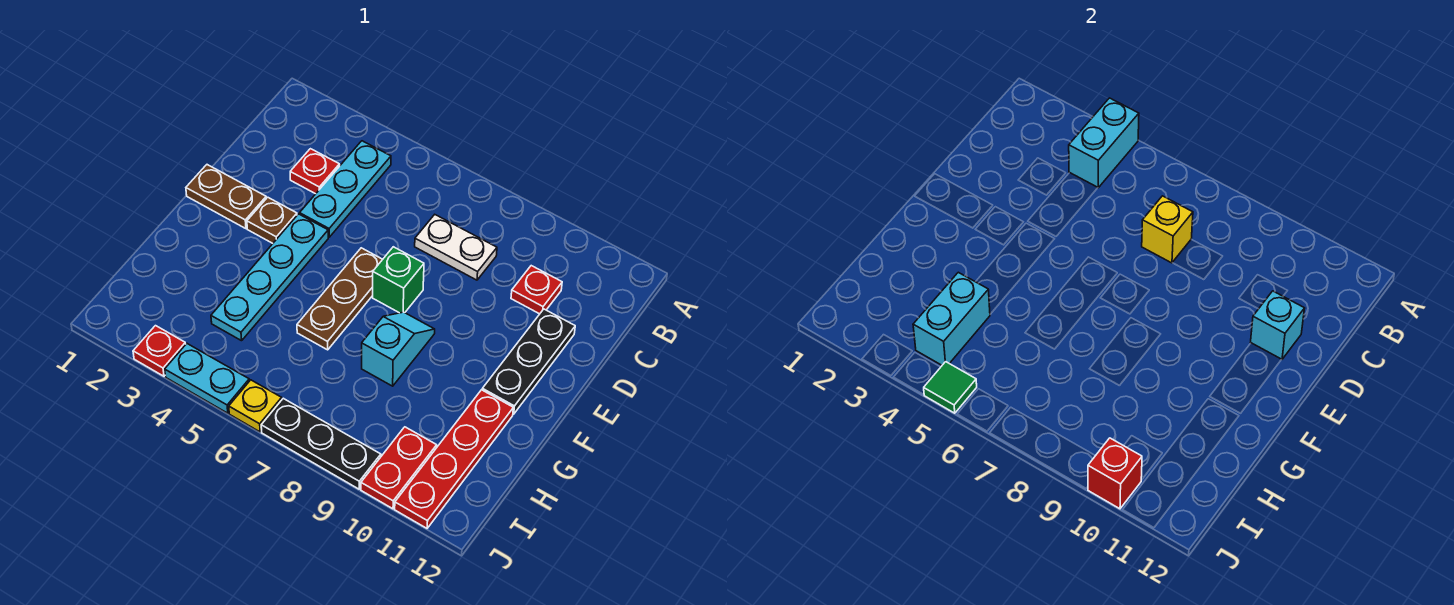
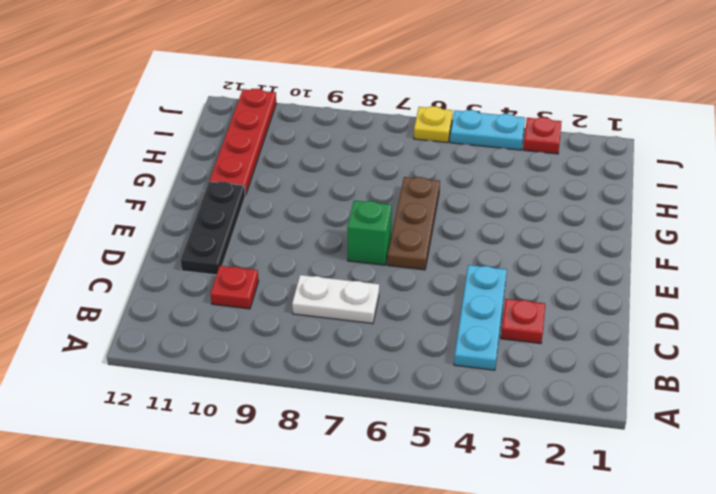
none -> brown plate E1:E2 level 1
none -> brown plate E3 level 1
none -> cyan plate E4:H4 level 1

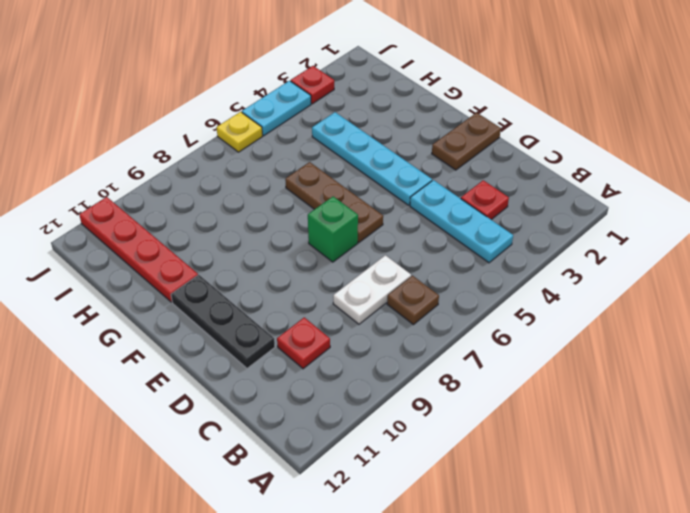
brown plate B7 level 1 -> brown plate E3 level 1
none -> cyan slope F8:G8 level 1 top G
none -> red plate I10:J10 level 1
none -> black plate J7:J9 level 1

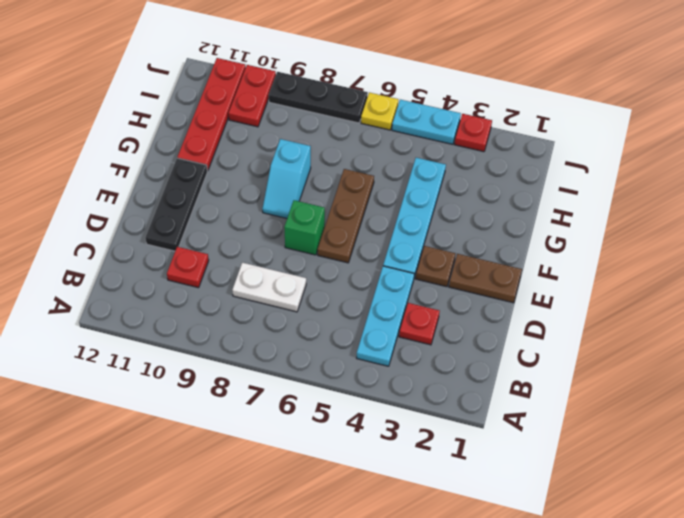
none -> cyan brick A4:B4 level 2
none -> yellow brick C7 level 2
none -> cyan brick D11 level 2

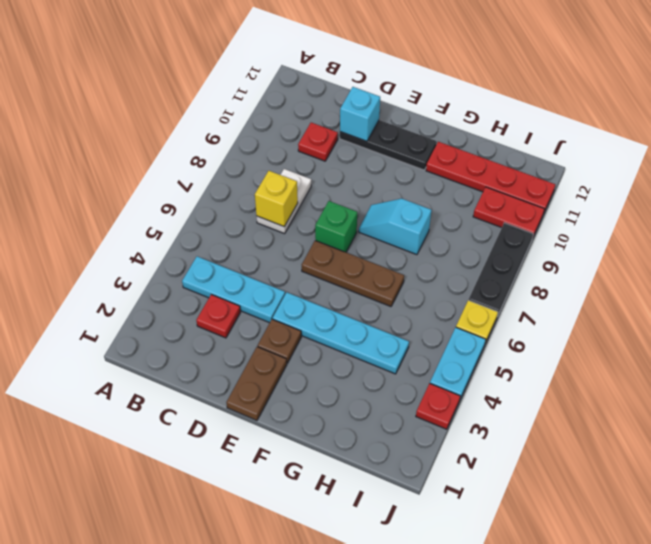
none -> cyan brick A4:B4 level 2
none -> cyan brick H4:I4 level 2
none -> green tile J5 level 2

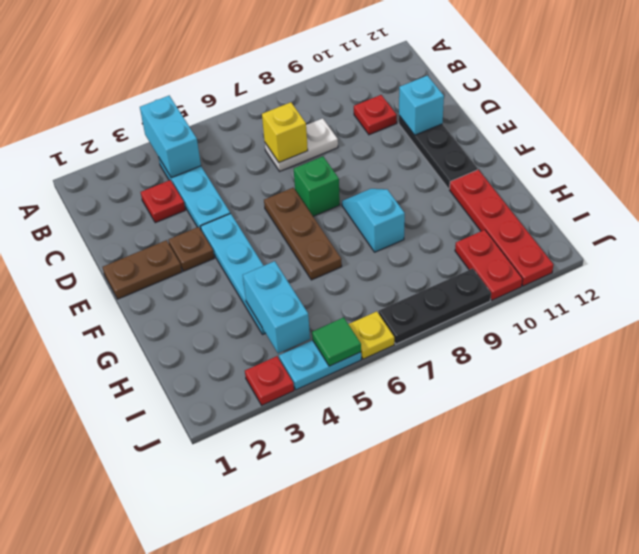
none -> red brick J10 level 2

